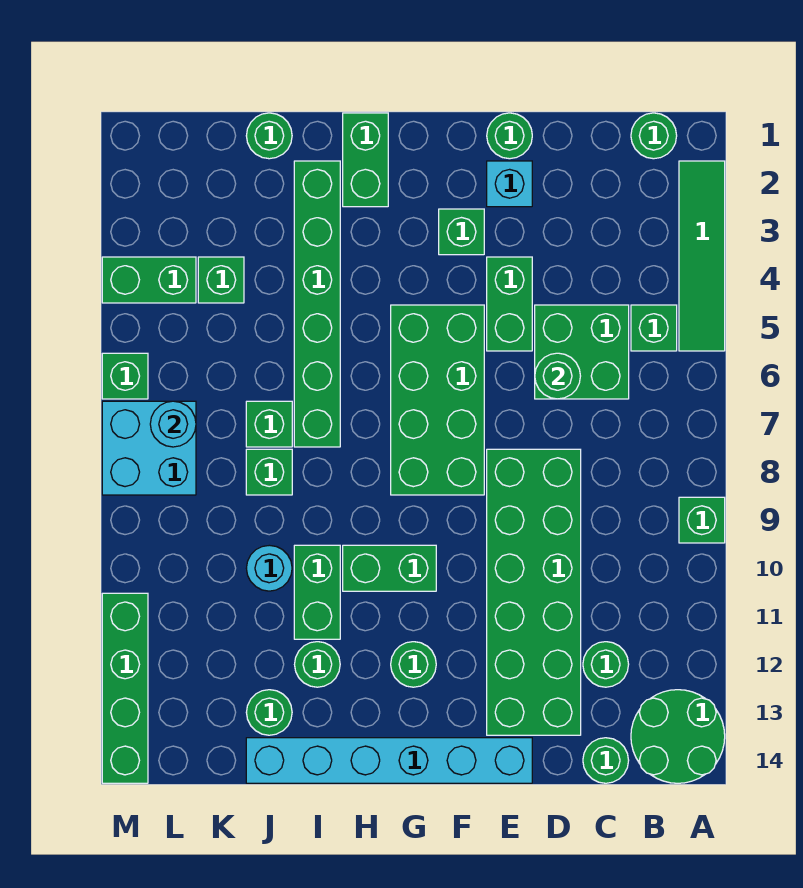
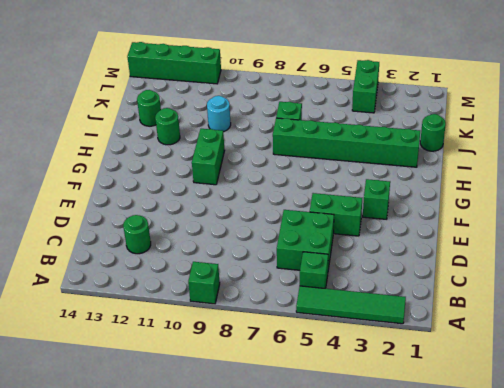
none -> green round brick A13:B14 level 1
none -> green round brick B1 level 1
none -> green round brick C14 level 1
none -> green brick D8:E13 level 1

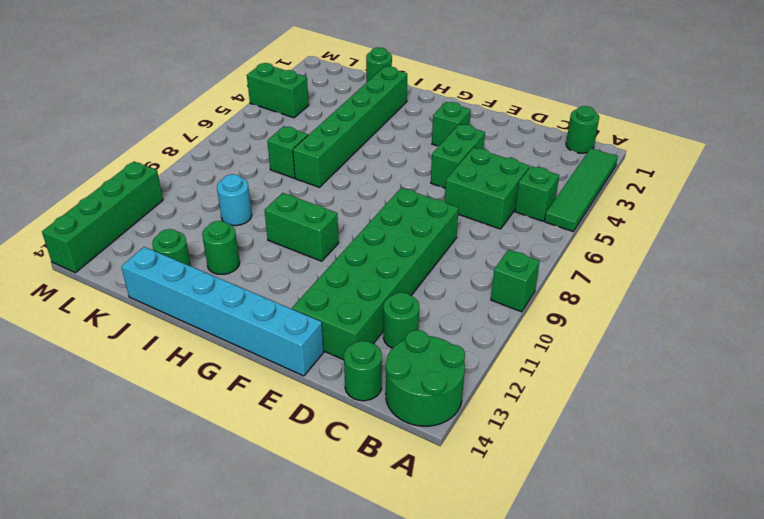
none -> green round brick E1 level 1
none -> cyan brick E2 level 1
none -> green brick F5:G8 level 1
none -> green round brick G12 level 1

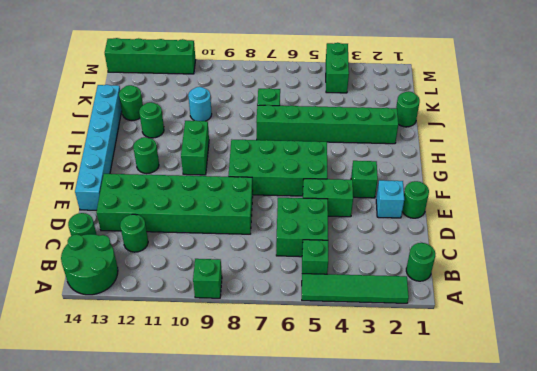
none -> green brick H1:H2 level 1
none -> green brick I10:I11 level 1
none -> green brick J8 level 1
none -> green brick K4 level 1

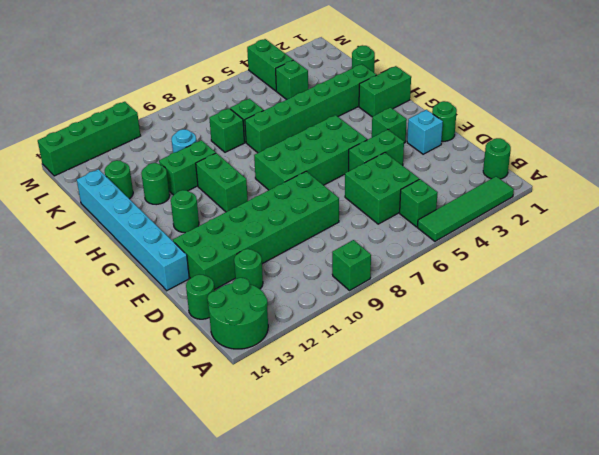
none -> cyan brick L7:M8 level 1
none -> green brick M6 level 1
none -> green round brick D6 level 2
none -> cyan round brick L7 level 2

